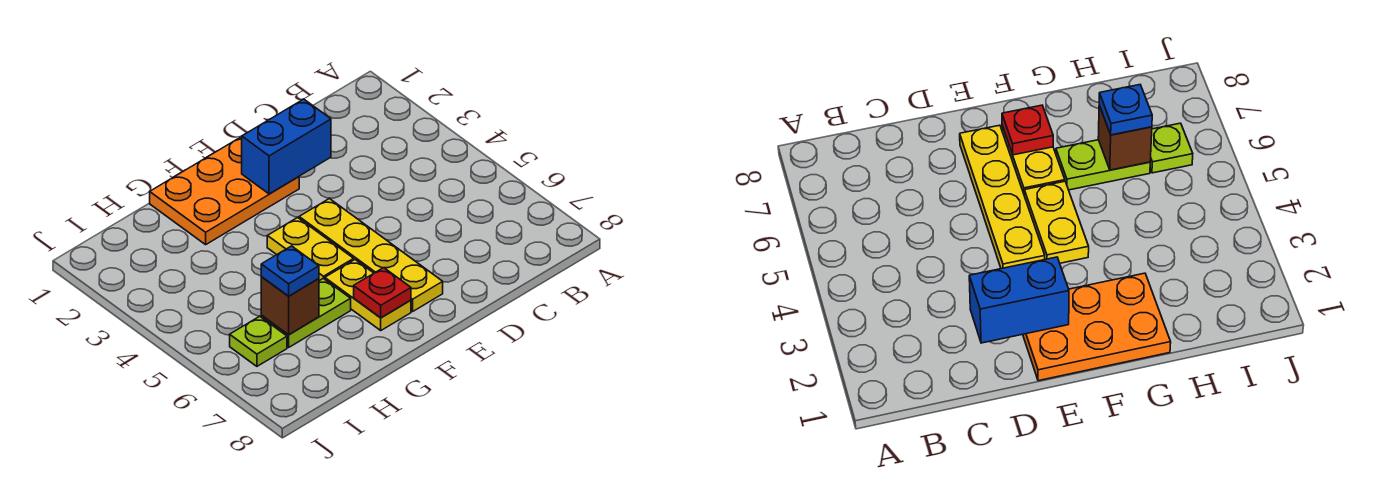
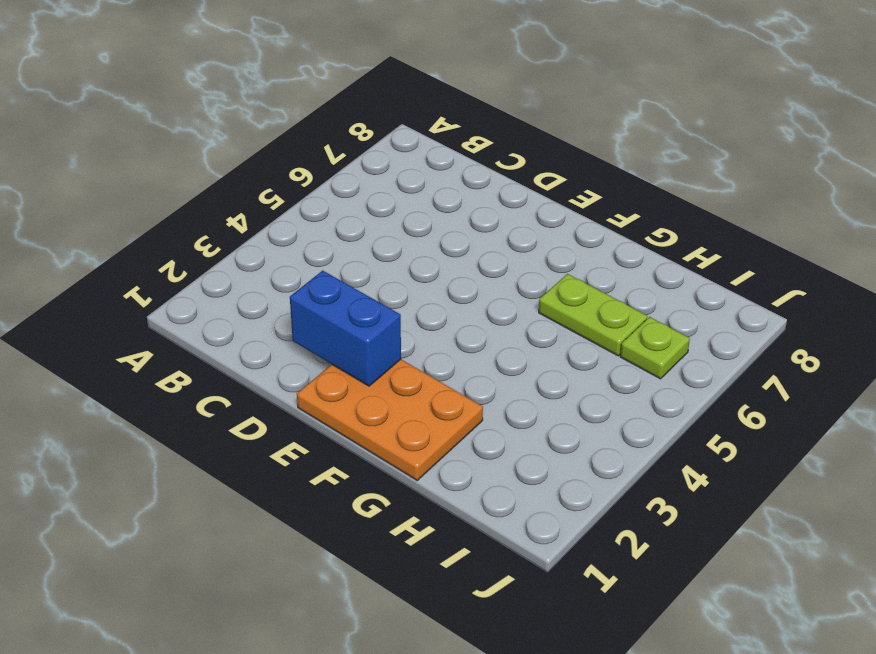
none -> yellow plate E4:E7 level 1
none -> yellow plate F4:F5 level 1

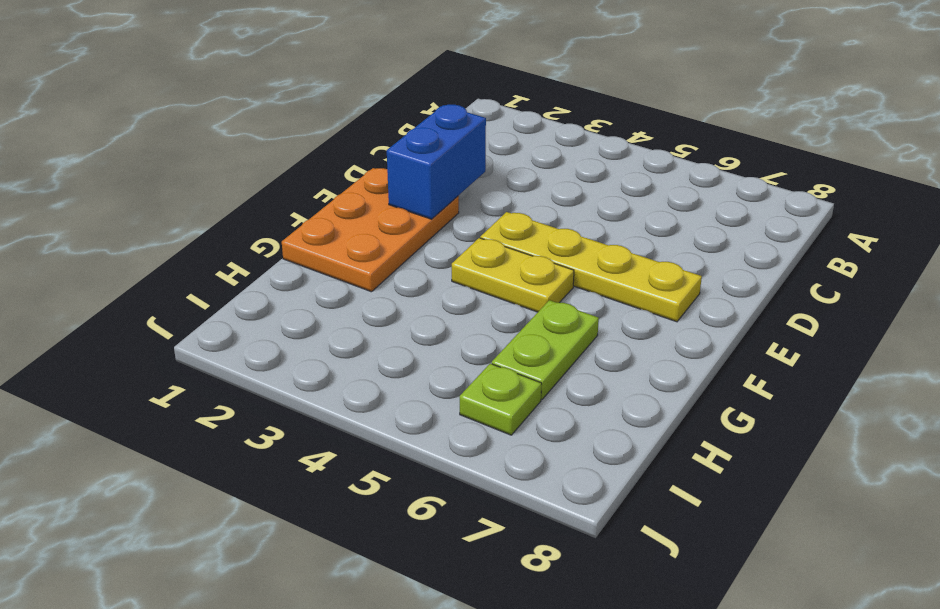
none -> yellow plate F6:F7 level 1
none -> red plate F7 level 2

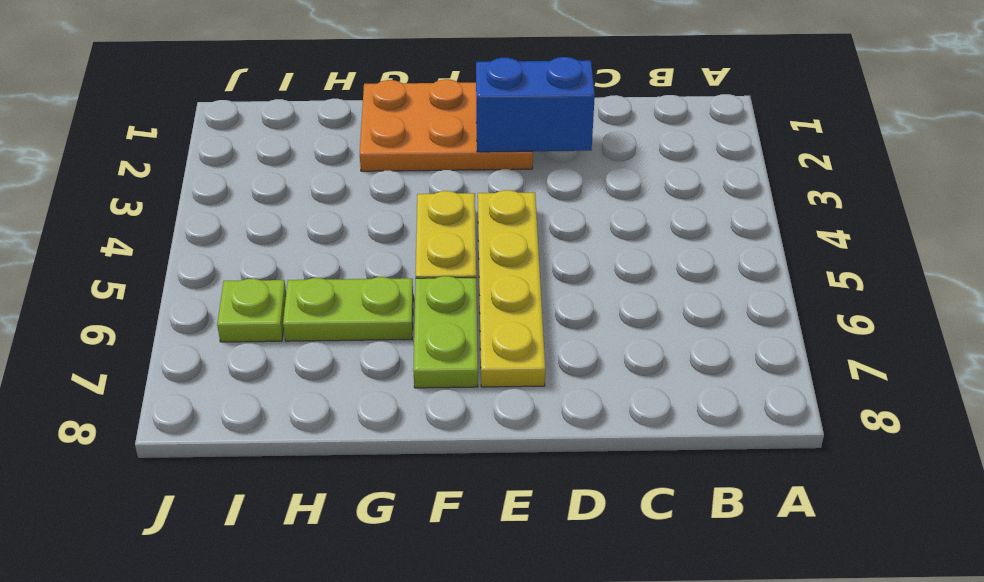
lime plate F6:F7 level 1 -> yellow plate F6:F7 level 1
none -> red plate F7 level 2
none -> brown brick H6 level 2

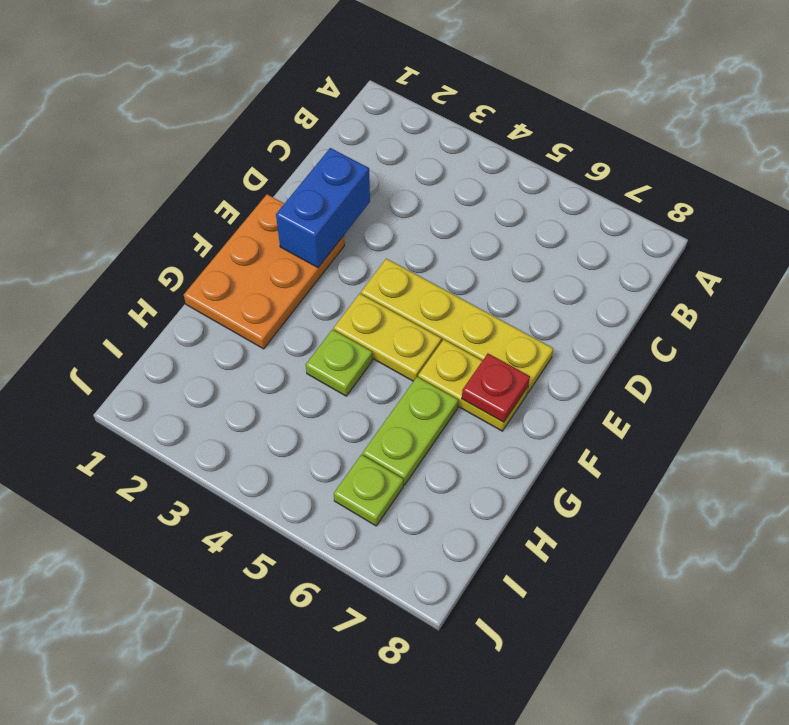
lime plate G4 level 1 -> none
none -> brown brick H6 level 2
none -> blue plate H6 level 3

